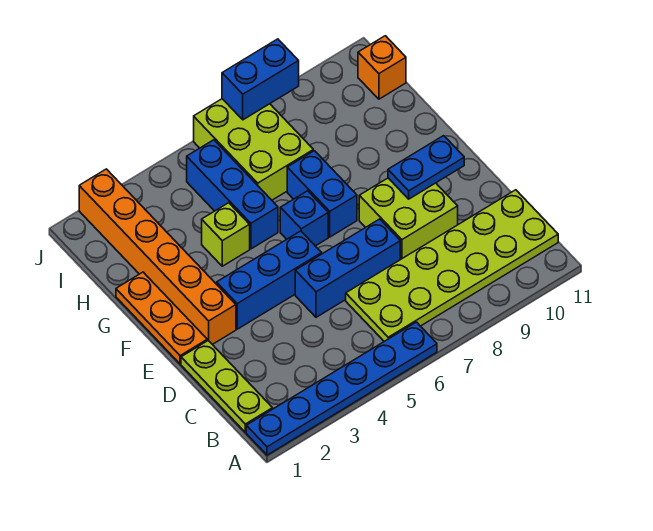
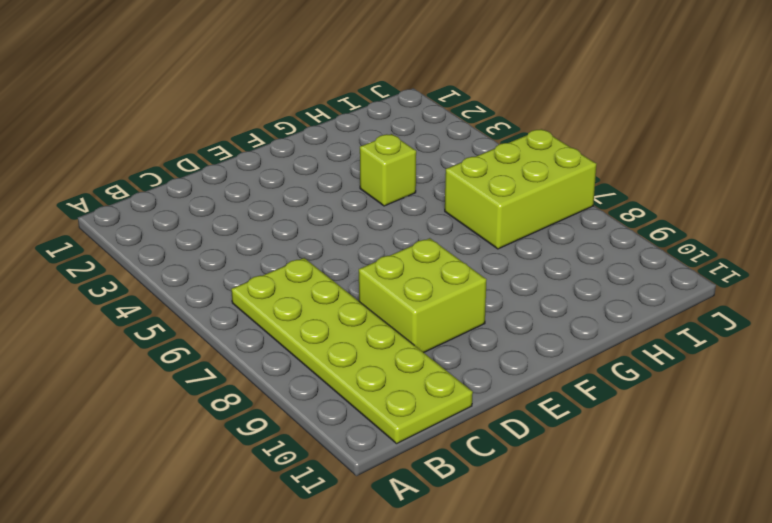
none -> blue plate A1:A6 level 1
none -> lime plate B1:D1 level 1
none -> blue brick D5:D7 level 1

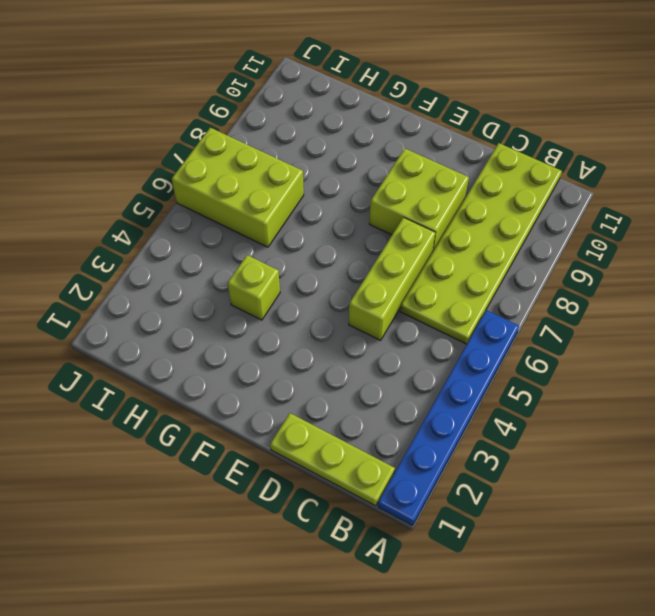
lime brick D5:D7 level 1 -> blue brick D5:D7 level 1
none -> orange plate E1:G1 level 1
none -> orange brick E2:J2 level 1
none -> blue brick E3:E5 level 1

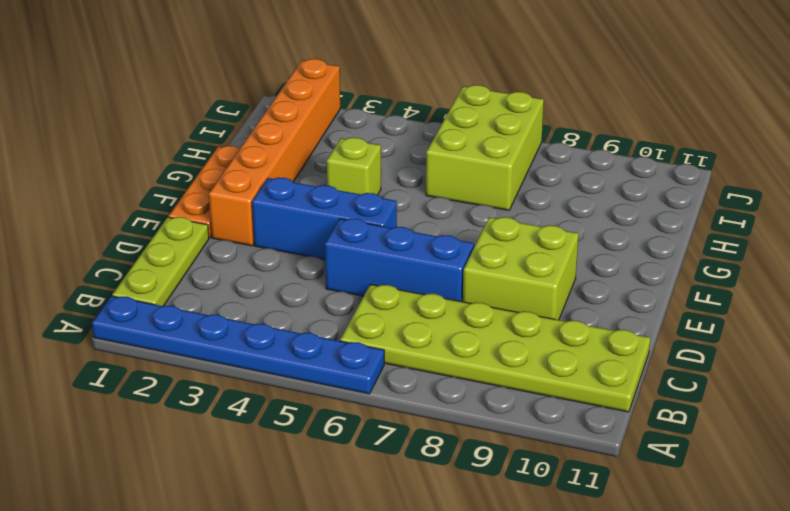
none -> blue brick F6 level 1
none -> blue brick F7:G7 level 1
none -> blue brick G5:I5 level 1

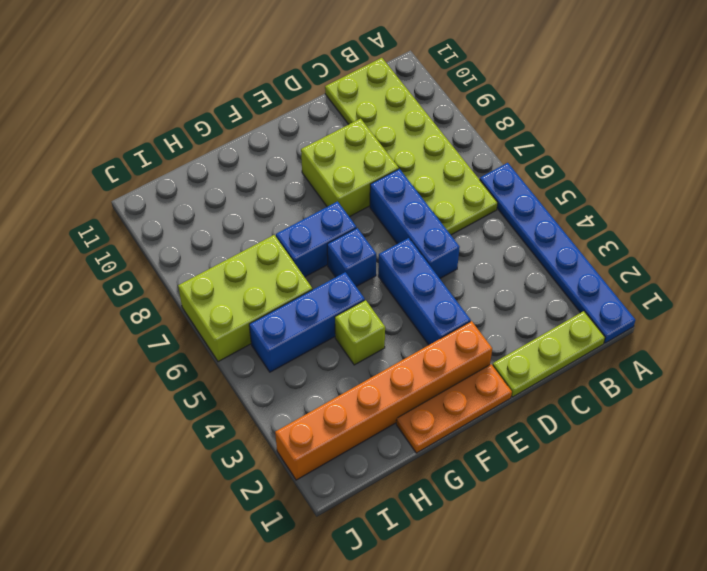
none -> orange brick I11 level 1
none -> blue plate E9:E10 level 2
none -> blue brick J7:J8 level 2

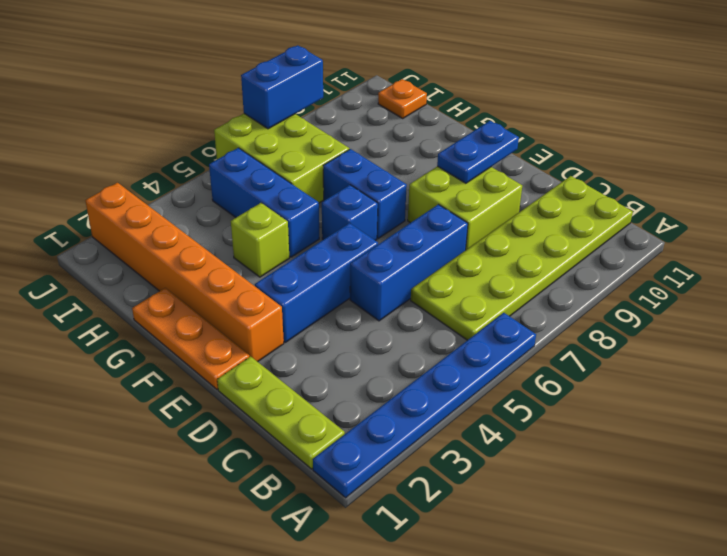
orange plate I11 level 1 -> orange brick I11 level 1

